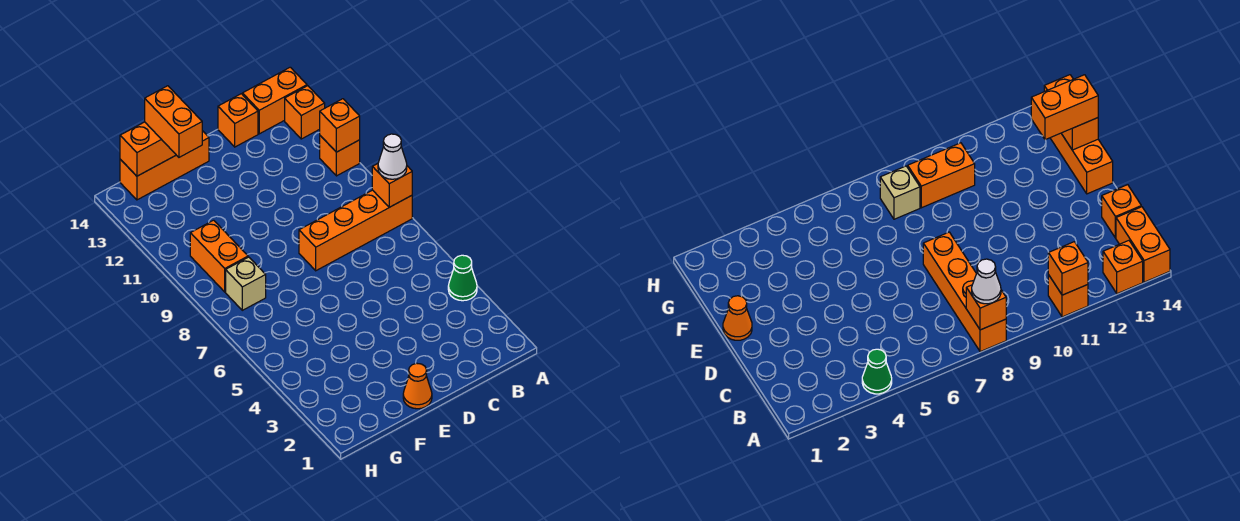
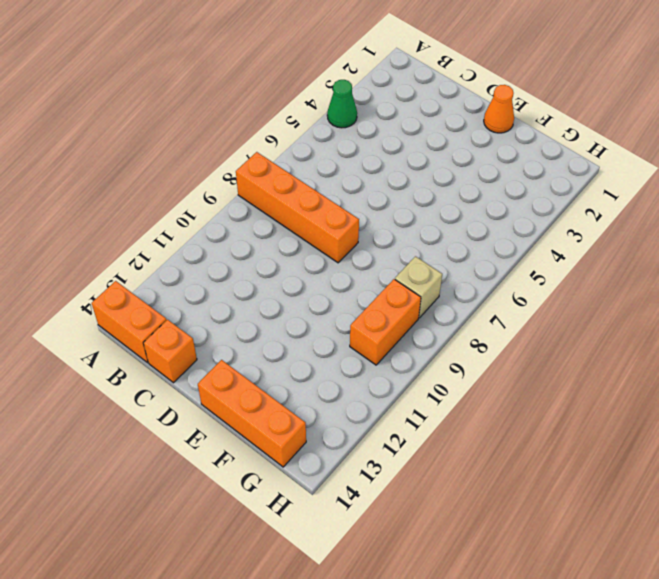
none -> orange brick A11 level 1
none -> orange brick A13 level 1
none -> orange brick A8 level 2

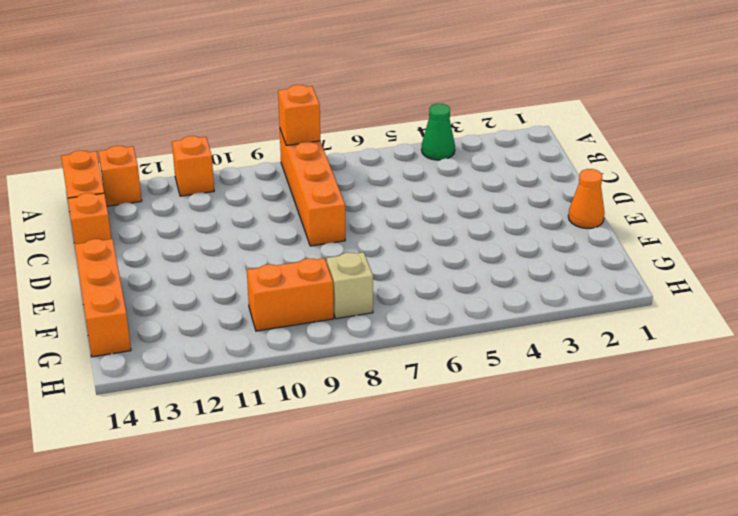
none -> orange brick A11 level 2
none -> orange brick F14:G14 level 2
none -> white cone A8 level 3

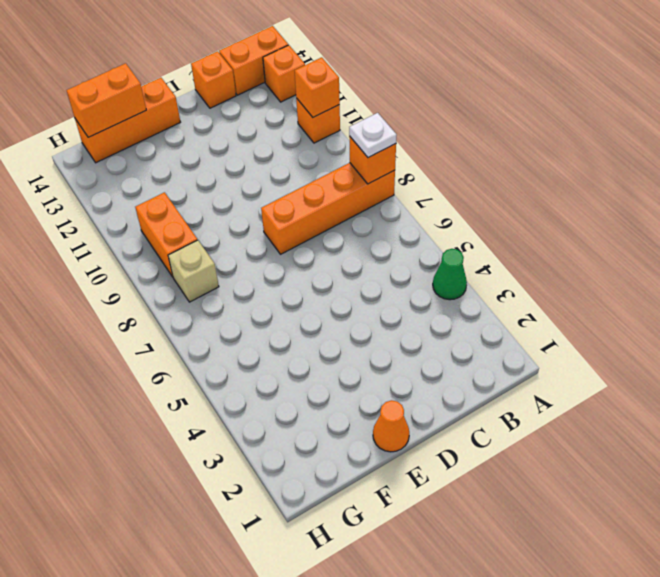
white plate A8 level 3 -> white cone A8 level 3
none -> orange brick F13:F14 level 3

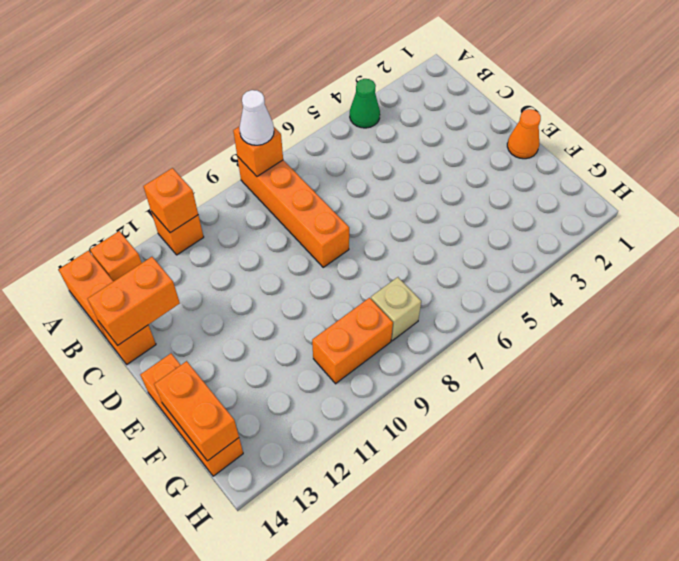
orange brick C13:C14 level 2 -> orange brick F13:F14 level 3

